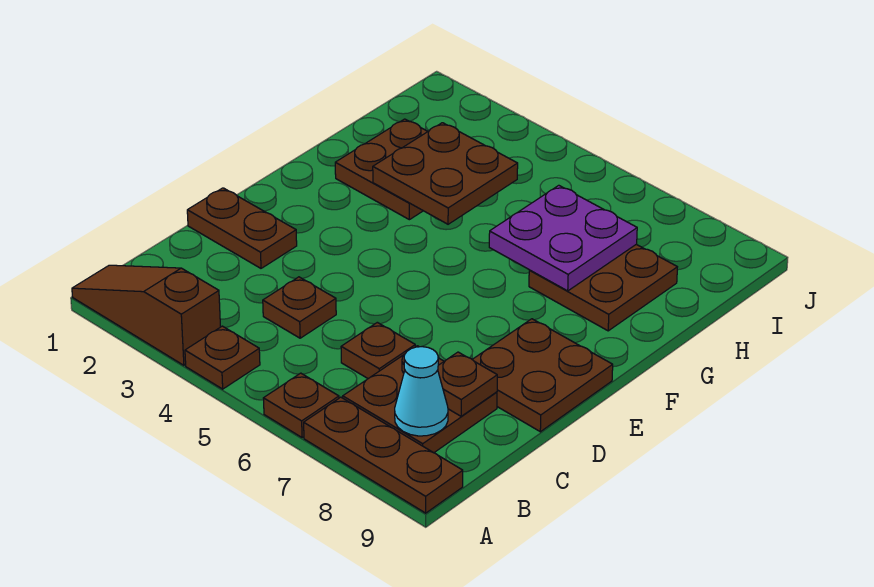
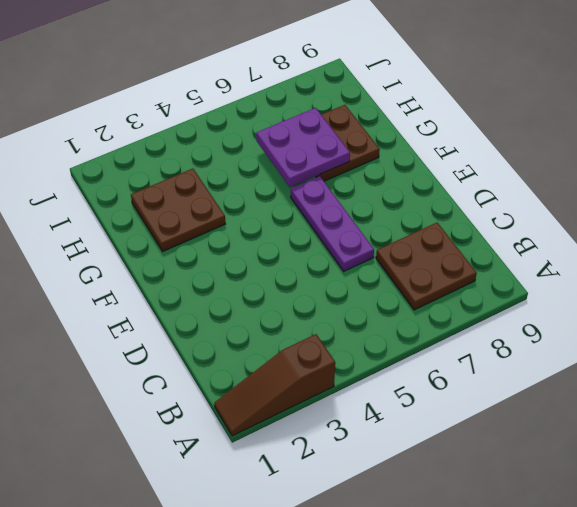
purple plate D6:F6 level 1 -> none
none -> brown plate A4 level 1
none -> brown plate A6 level 1
none -> brown plate A7:A9 level 1

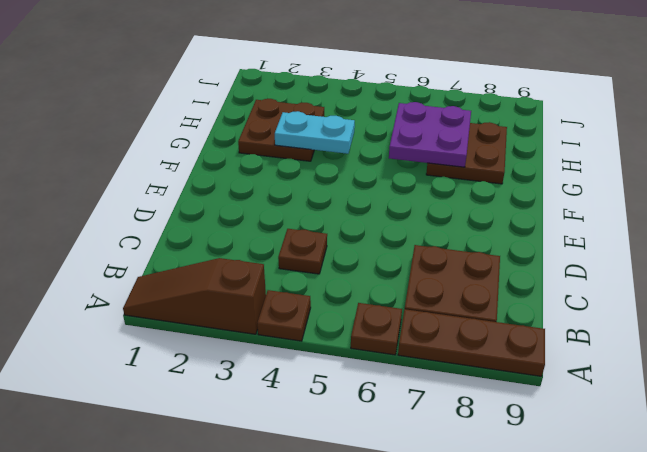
cyan plate G3:G4 level 2 -> brown plate G3:H4 level 2
none -> brown plate C6 level 1
none -> brown plate D1:D2 level 1
none -> brown plate D8:E9 level 1

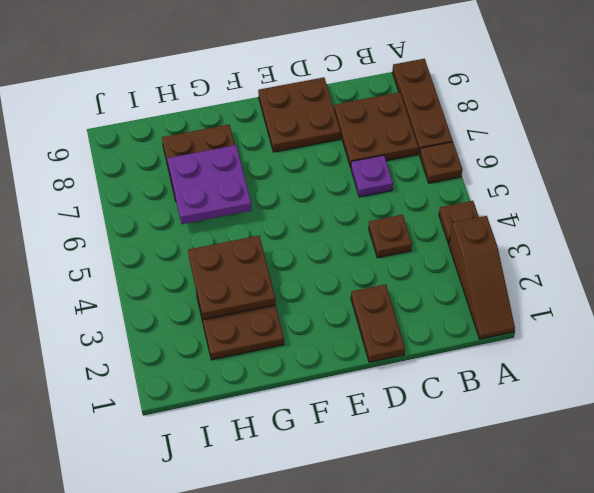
purple plate C6 level 1 -> brown plate C6 level 1
none -> cyan cone B8 level 2
none -> brown plate C8 level 2

